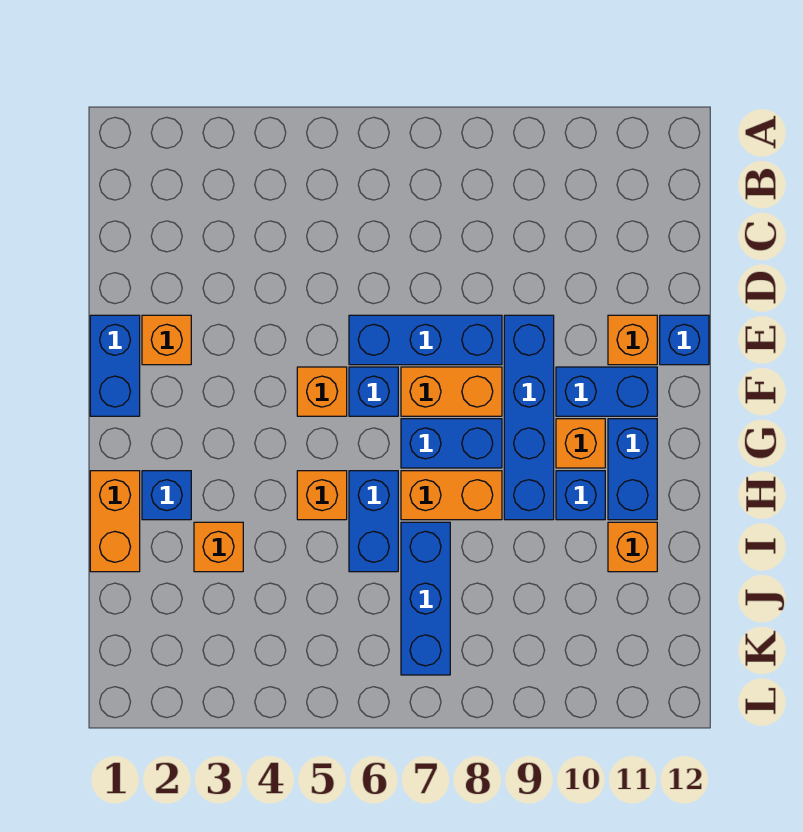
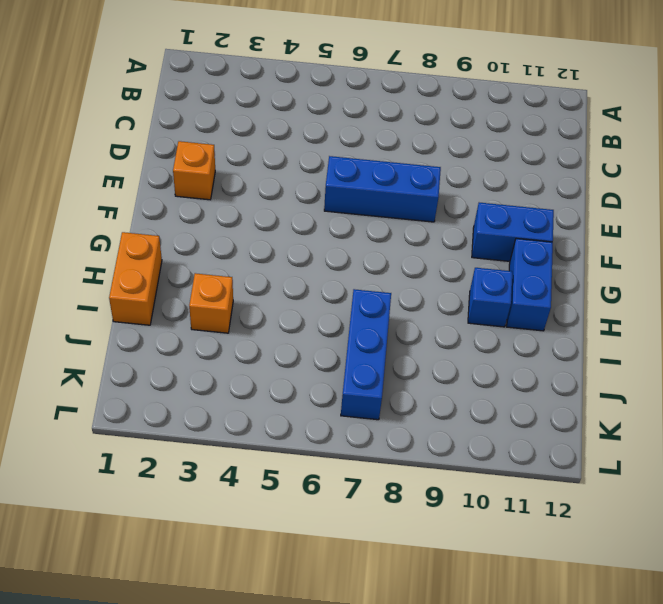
none -> blue brick E1:F1 level 1
none -> blue brick E9:H9 level 1
none -> orange brick E11 level 1

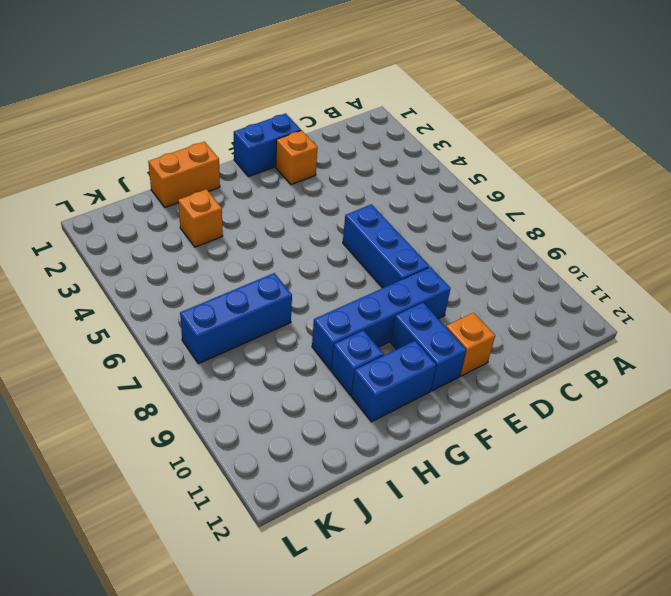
none -> blue brick E12 level 1
none -> orange brick F5 level 1
none -> blue brick F6 level 1

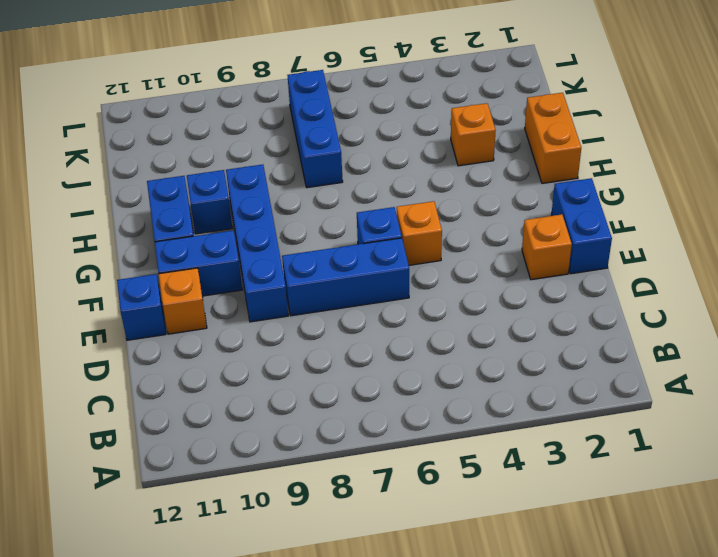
none -> orange brick F7:F8 level 1
none -> blue brick G7:G8 level 1
none -> orange brick G10 level 1

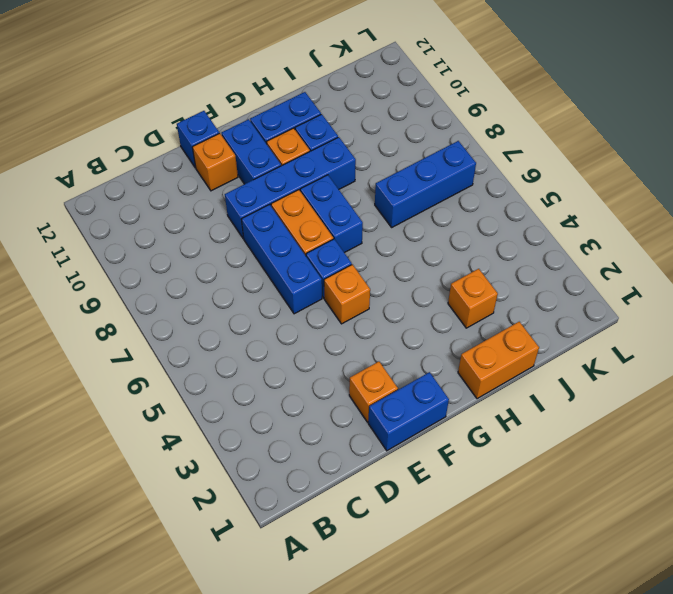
none -> blue brick H2 level 1
none -> orange brick H5 level 1
none -> blue brick H6:I6 level 1

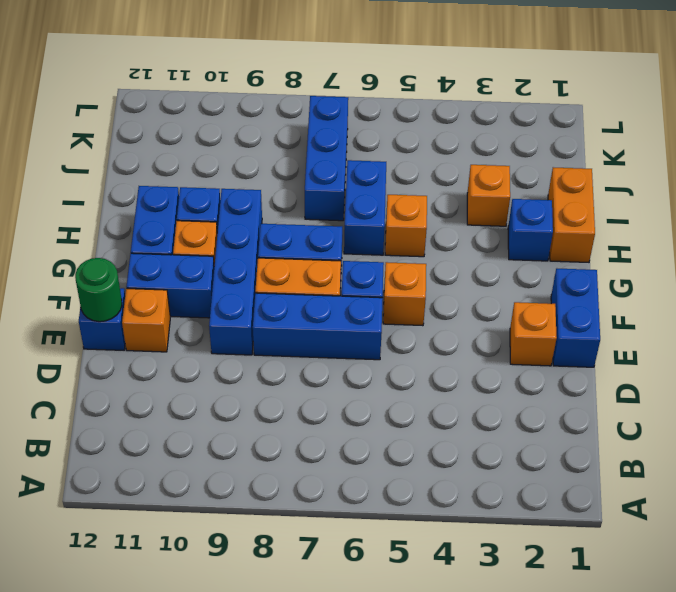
green round brick E12 level 2 -> none
none -> orange brick H7:H8 level 1
none -> orange brick I11 level 1

